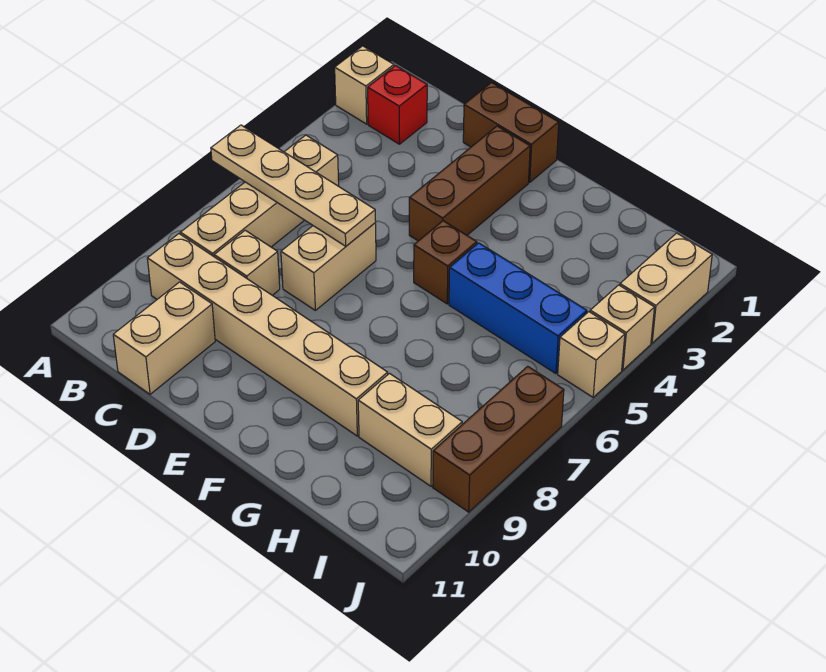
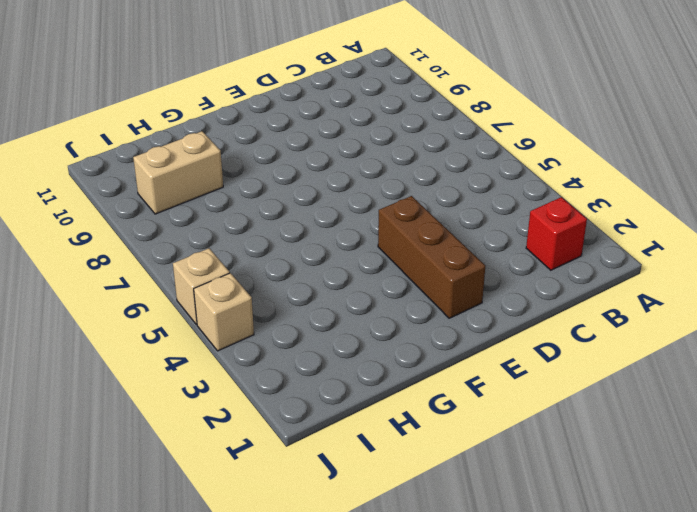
none -> tan brick A2 level 1
none -> tan brick B5:B8 level 1
none -> tan brick B9:G9 level 1

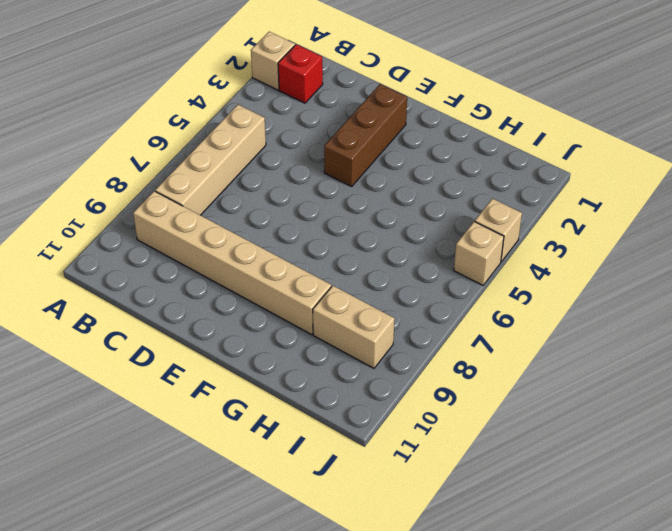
none -> tan brick C8 level 1
none -> tan brick C10:C11 level 1
none -> brown brick D1:E1 level 1

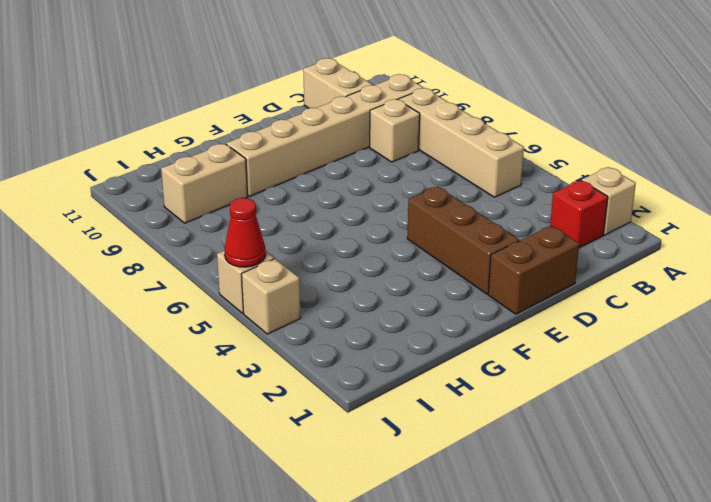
red cone J5 level 2 -> none
none -> tan brick D6:D7 level 1
none -> brown brick F5 level 1
none -> blue brick G5:I5 level 1

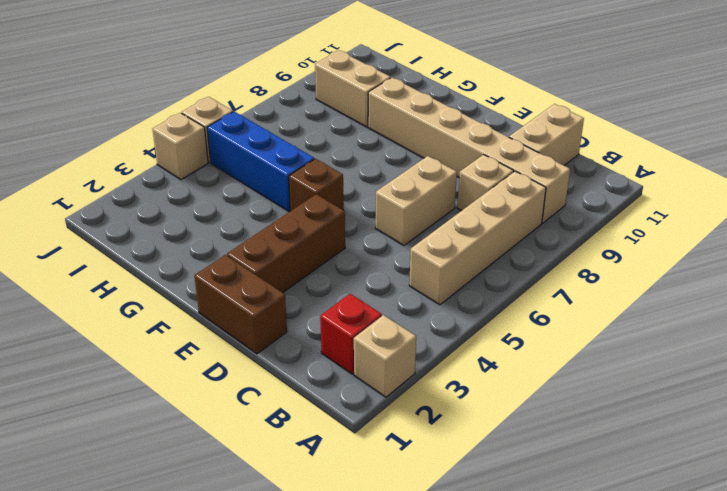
none -> tan brick J2:J3 level 1
none -> brown brick J7:J9 level 1
none -> tan plate A6:D6 level 2

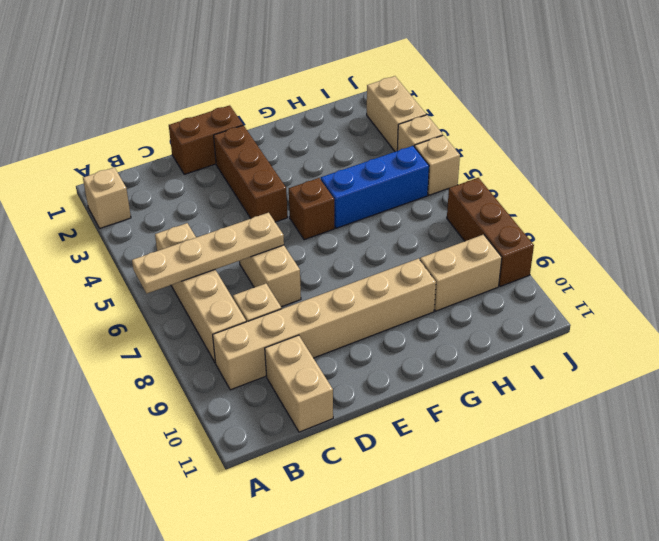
none -> red brick B2 level 1

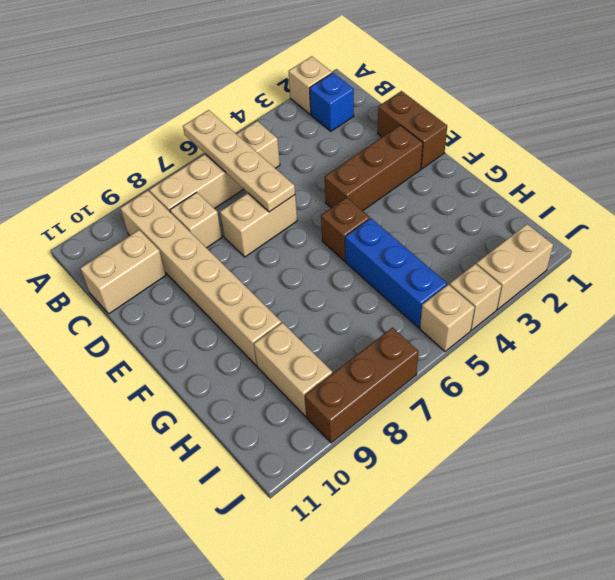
blue brick B2 level 1 -> red brick B2 level 1

